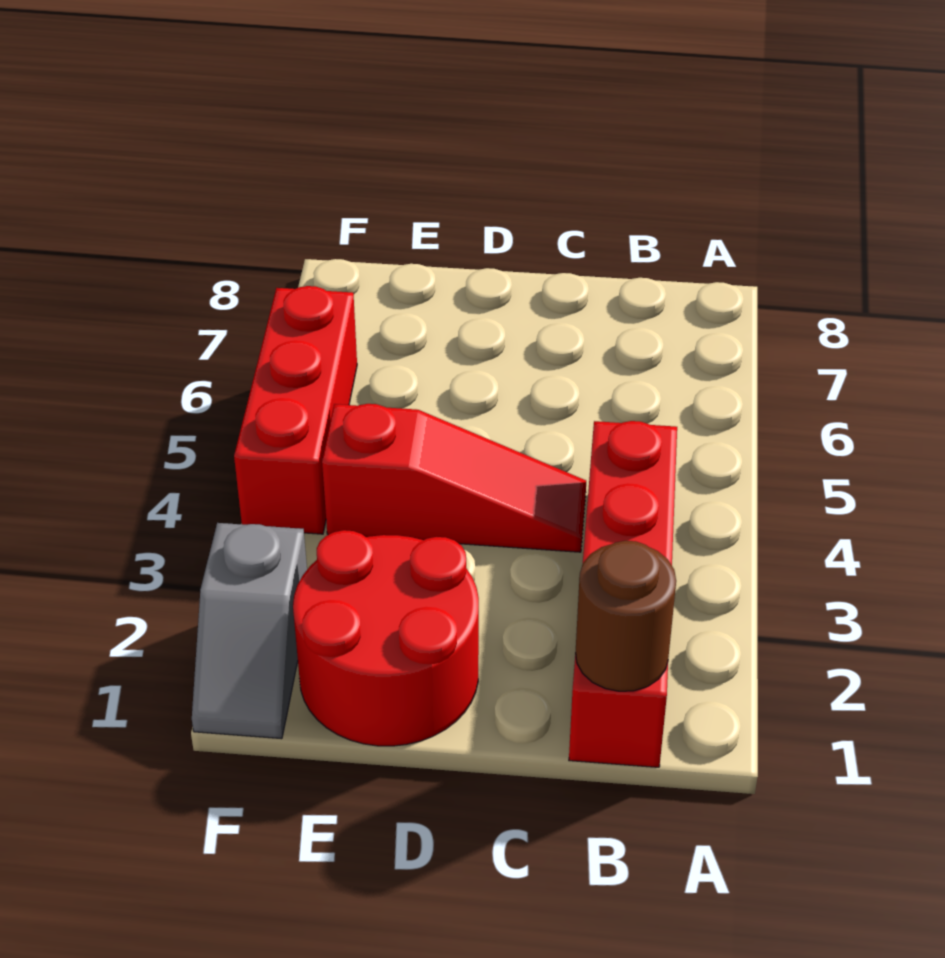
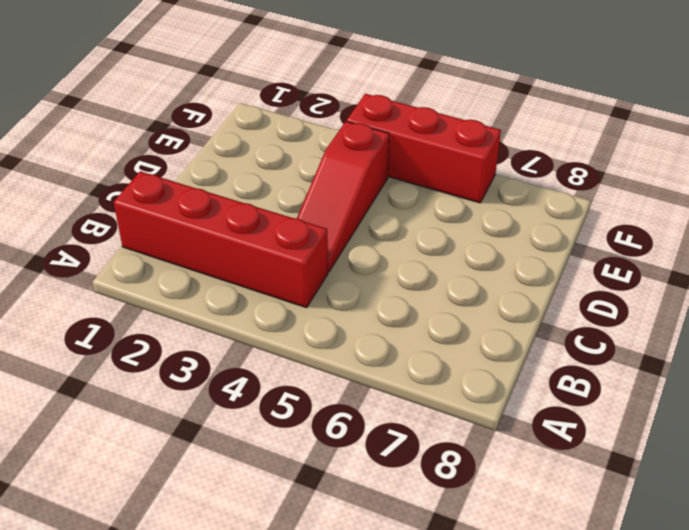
none -> red round brick D1:E2 level 1
none -> grey slope F1:F2 level 1 top 2

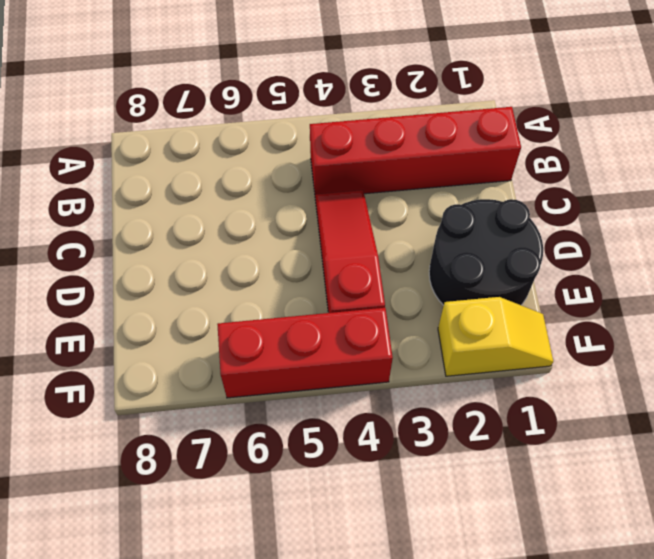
black round brick D1:E2 level 1 -> red round brick D1:E2 level 1
yellow slope F1:F2 level 1 top 2 -> grey slope F1:F2 level 1 top 2
none -> brown round brick B1 level 2

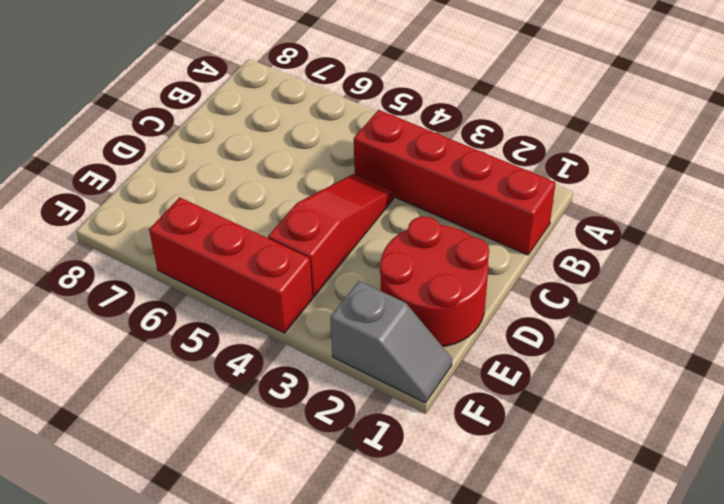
none -> brown round brick B1 level 2

